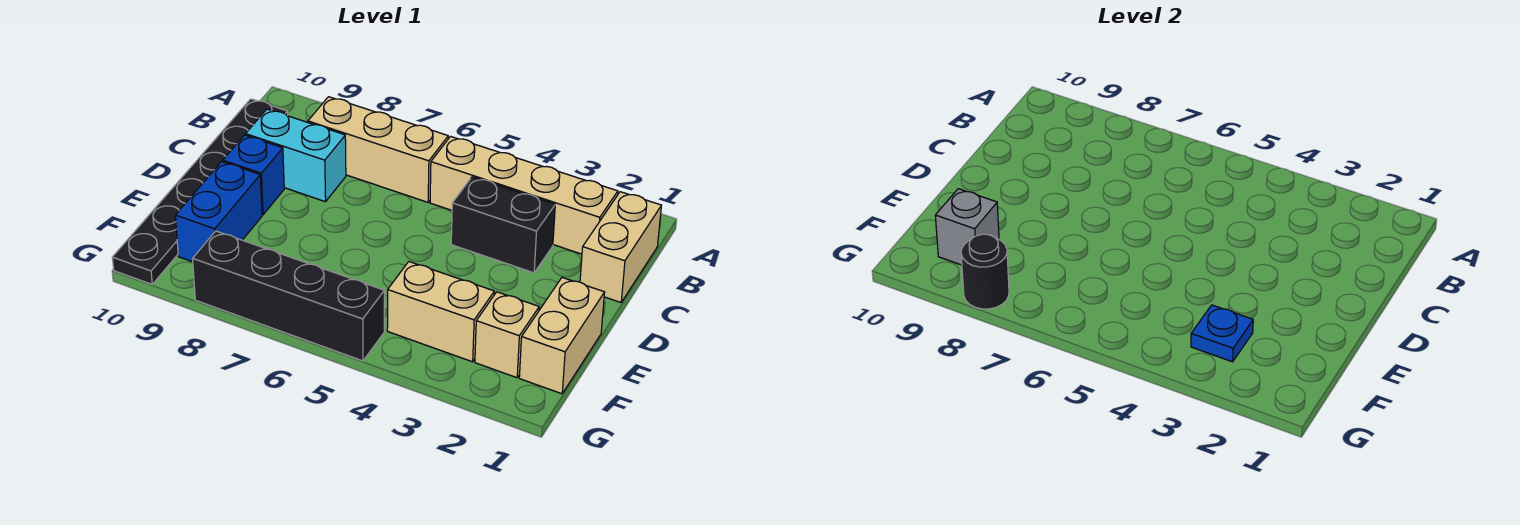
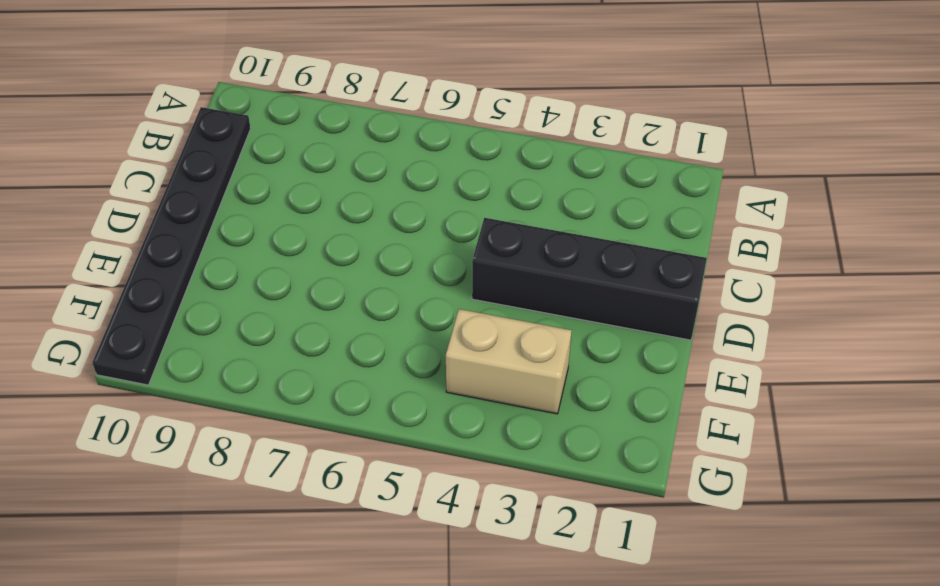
black brick D1:D4 level 1 -> black brick G5:G8 level 1
none -> tan brick B1:C1 level 1
none -> tan brick B2:B5 level 1
none -> tan brick B6:B8 level 1

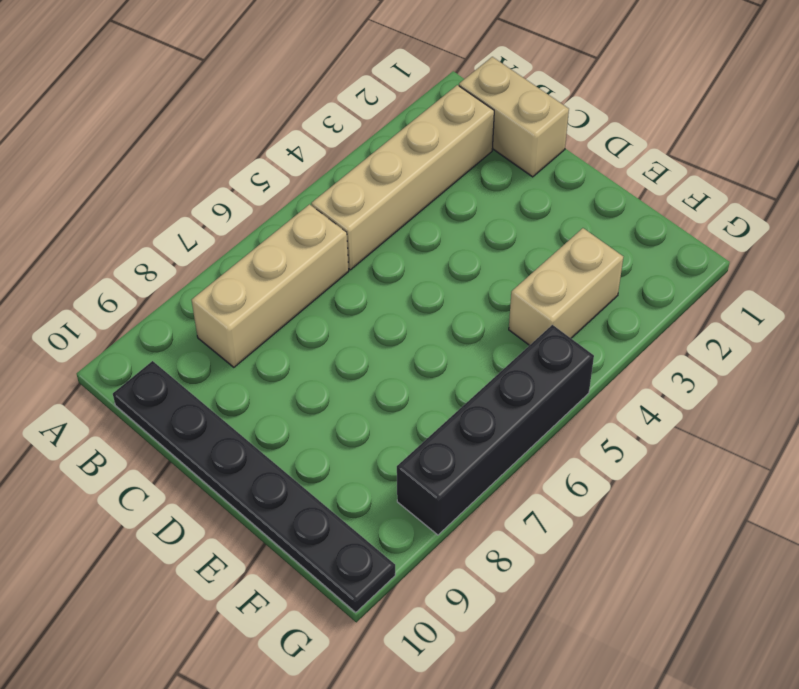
none -> black brick C3:C4 level 1
none -> cyan brick C8:C9 level 1
none -> blue brick D9 level 1

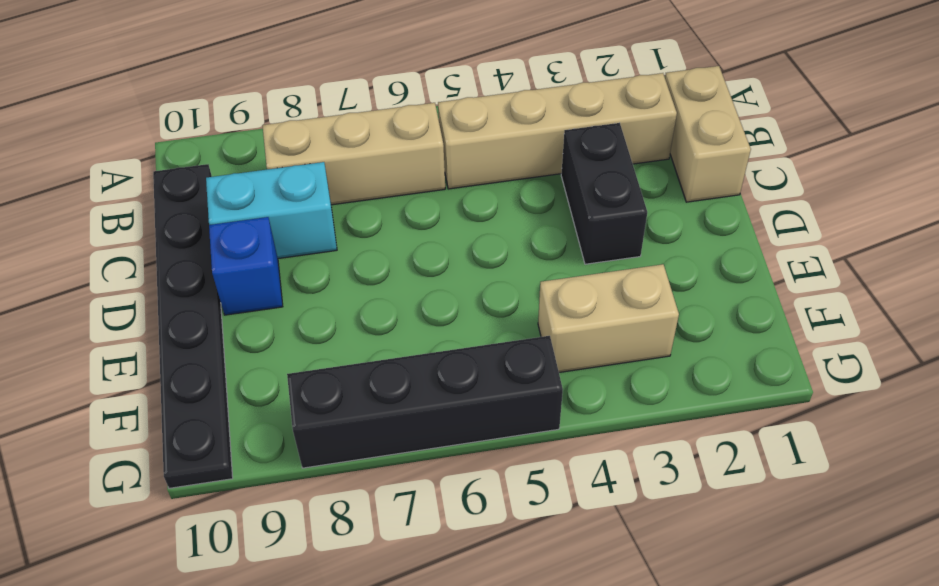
black brick C3:D3 level 1 -> black brick C3:C4 level 1
none -> tan brick E1:F1 level 1
none -> blue brick E9:F9 level 1
none -> tan brick F2 level 1

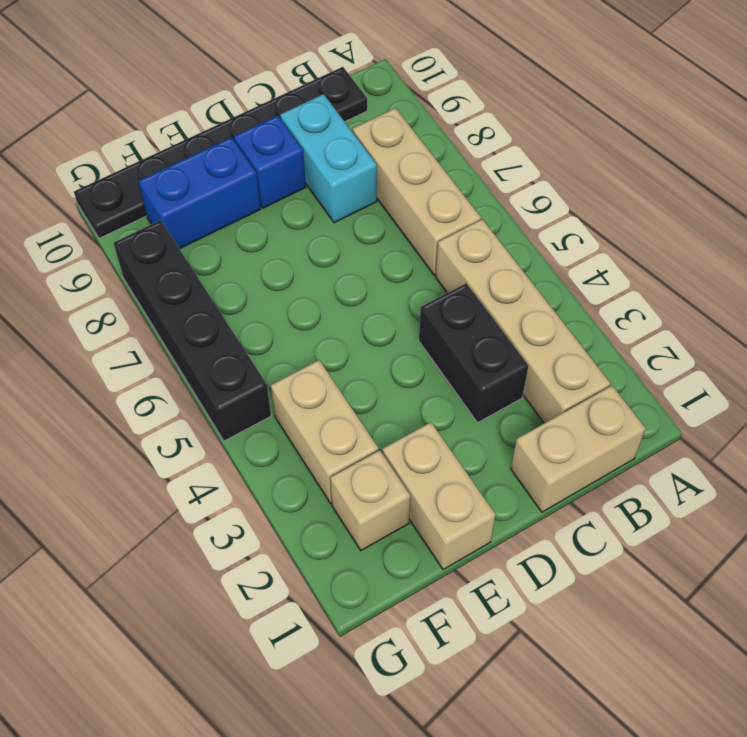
tan brick E1:E2 level 1 -> tan brick E1:F1 level 1
none -> blue plate F3 level 2
none -> grey brick F9 level 2
none -> black round brick G8 level 2

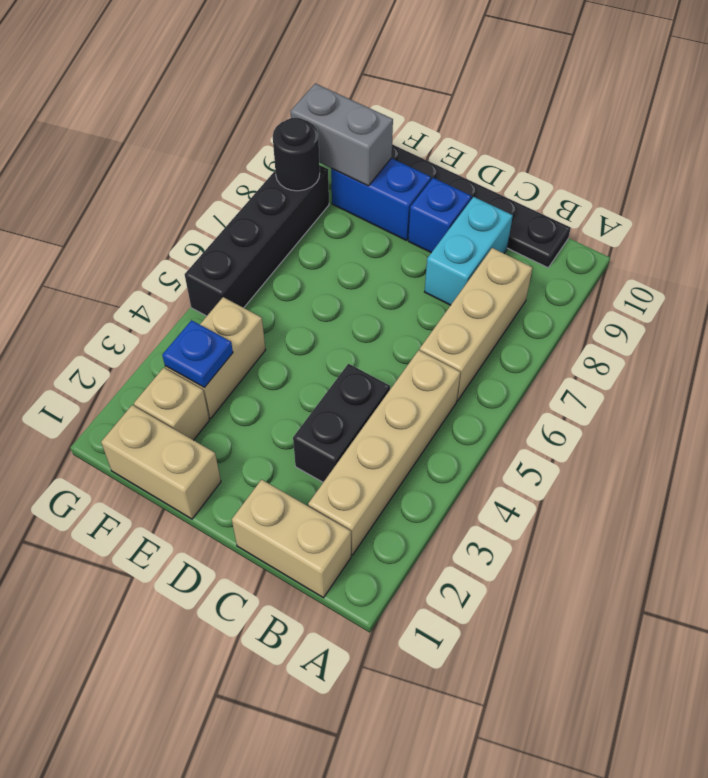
grey brick F9:G9 level 2 -> grey brick F9 level 2

